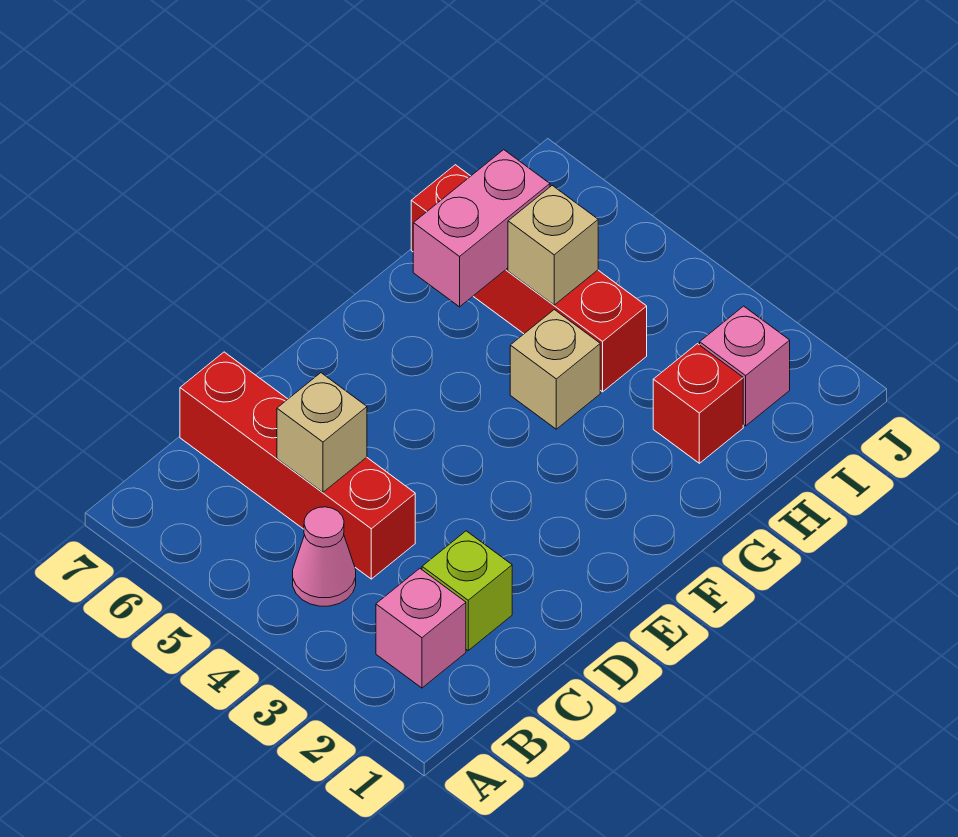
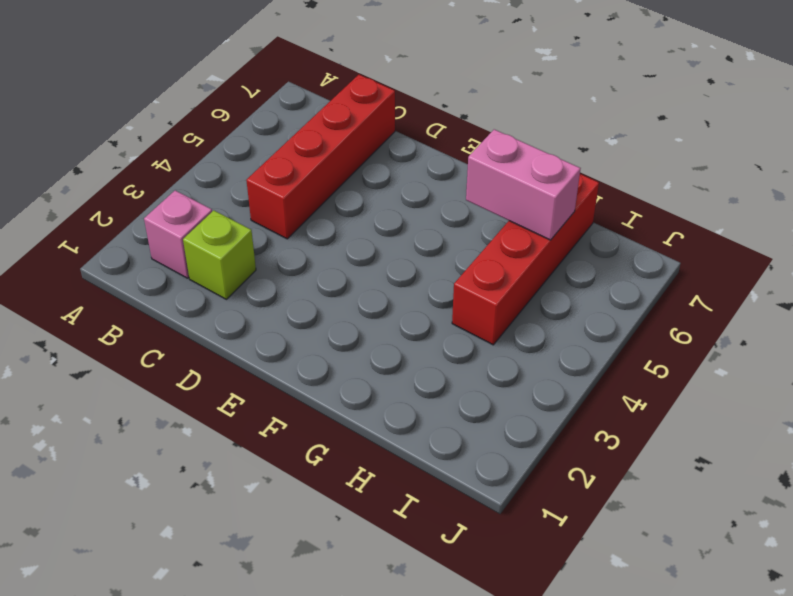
none -> pink cone B4 level 1
none -> tan brick G4 level 1

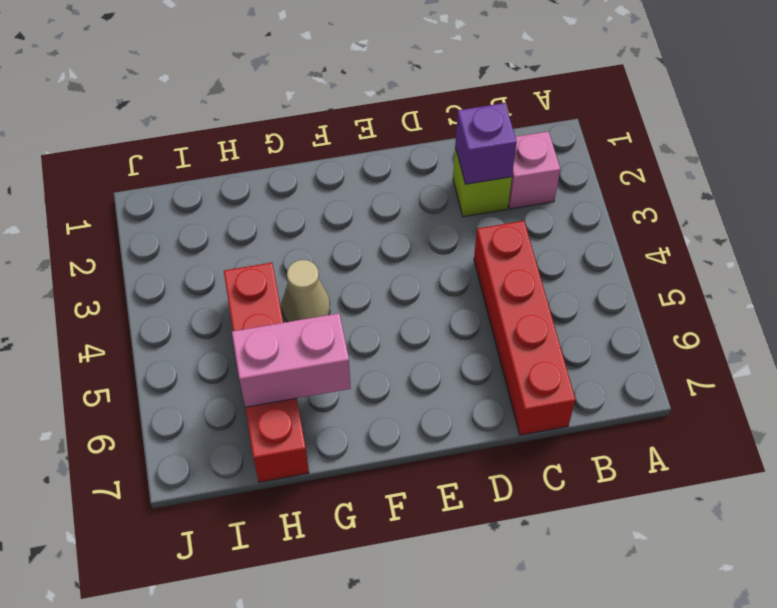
purple brick C2 level 2 -> none
tan cone G4 level 1 -> tan brick G4 level 1
none -> pink cone B4 level 1
none -> red brick H2 level 1

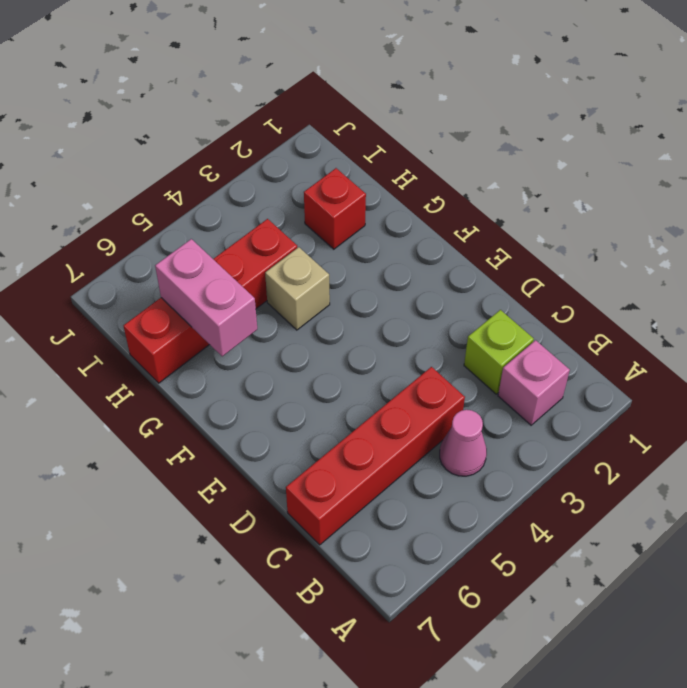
none -> pink brick I2 level 1
none -> tan brick C5 level 2

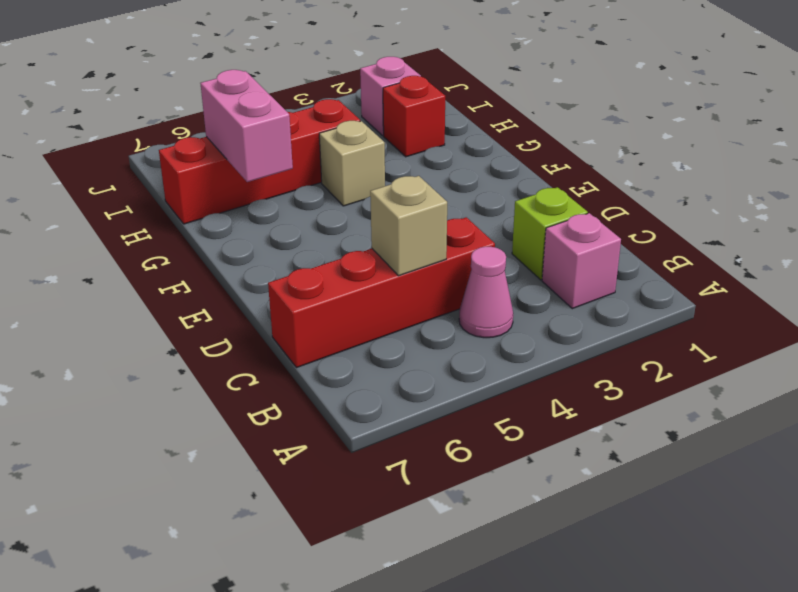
none -> tan brick H5 level 2

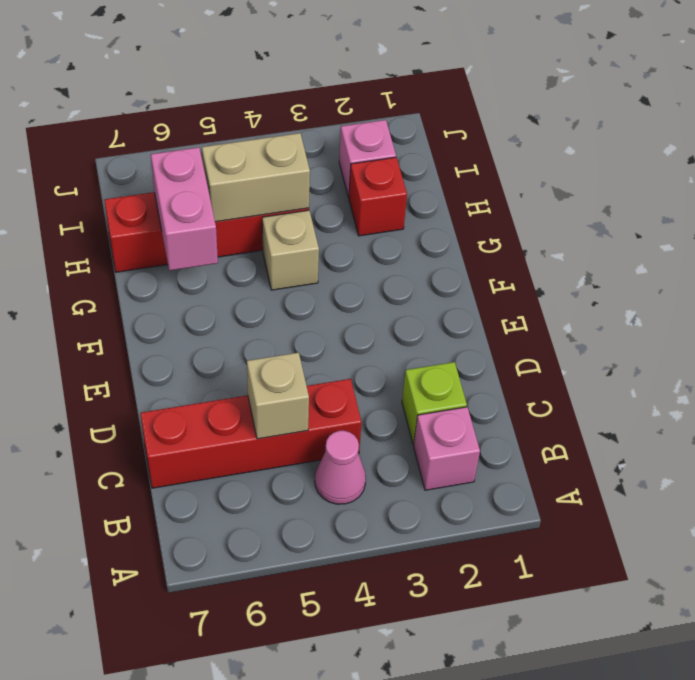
tan brick H4:H5 level 2 -> tan brick H5 level 2

